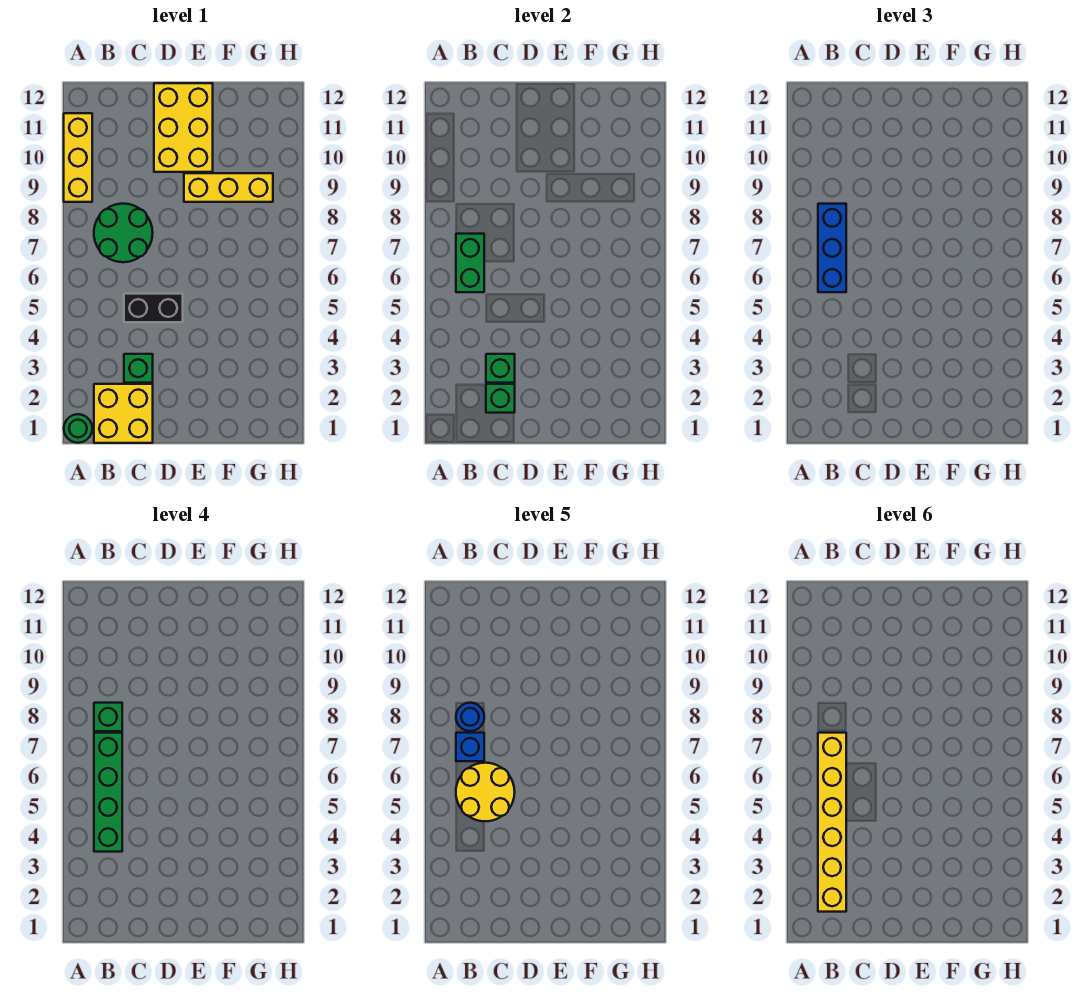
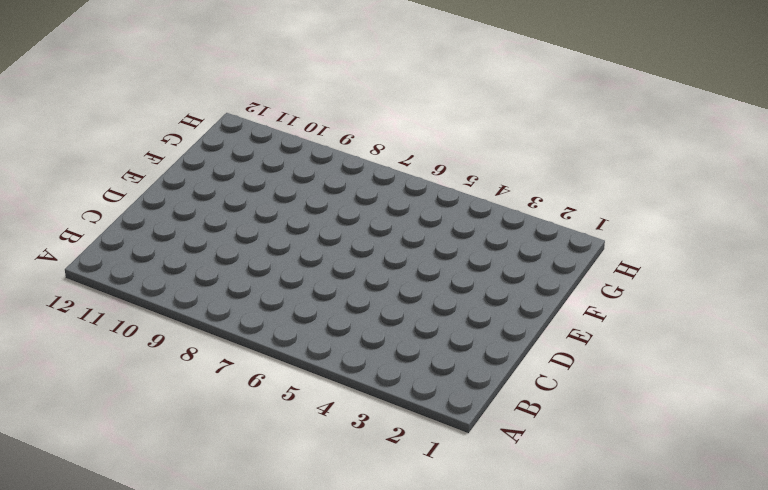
none -> green round brick A1 level 1
none -> yellow brick A9:A11 level 1
none -> yellow brick B1:C2 level 1

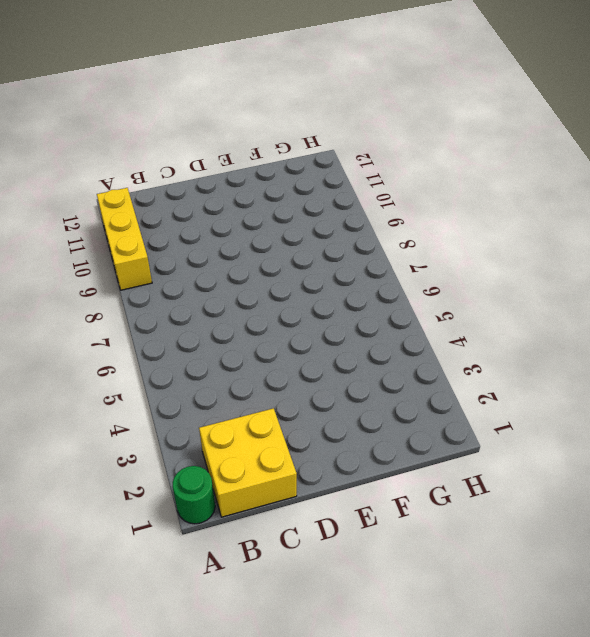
none -> green round brick B7:C8 level 1
none -> green brick C3 level 1
none -> black brick C5:D5 level 1

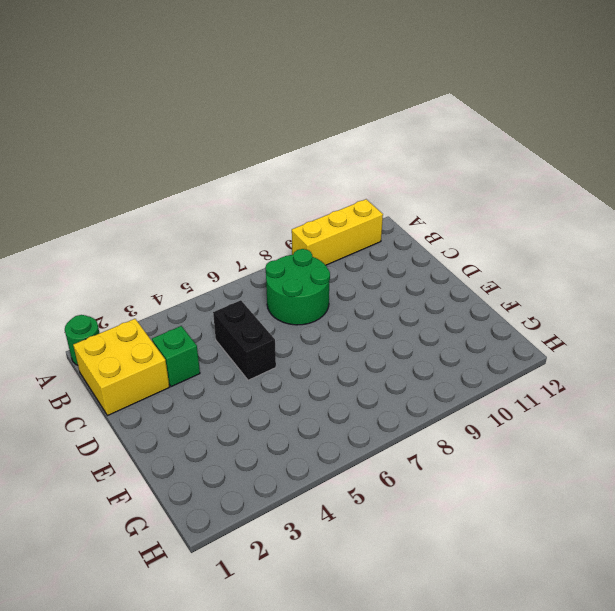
none -> yellow brick D10:E12 level 1
none -> yellow brick E9:G9 level 1
none -> green brick B6:B7 level 2

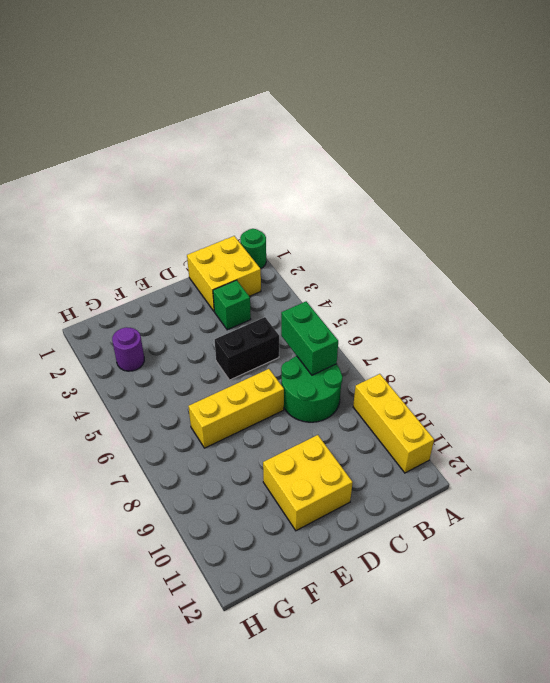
yellow brick D7:F7 level 1 -> yellow brick E9:G9 level 1
yellow brick D10:E11 level 1 -> yellow brick D10:E12 level 1
purple round brick G3 level 1 -> none
none -> green brick C2 level 2
none -> green brick C3 level 2
none -> blue brick B6:B8 level 3

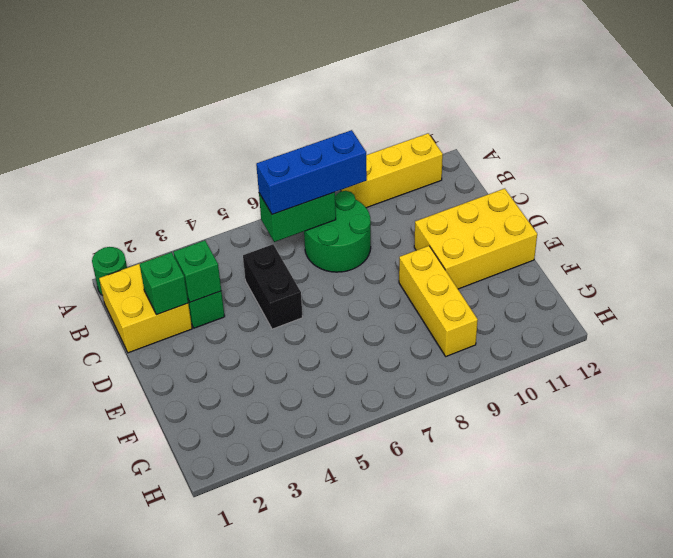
none -> green brick B4:B7 level 4
none -> green brick B8 level 4
none -> yellow round brick B5:C6 level 5

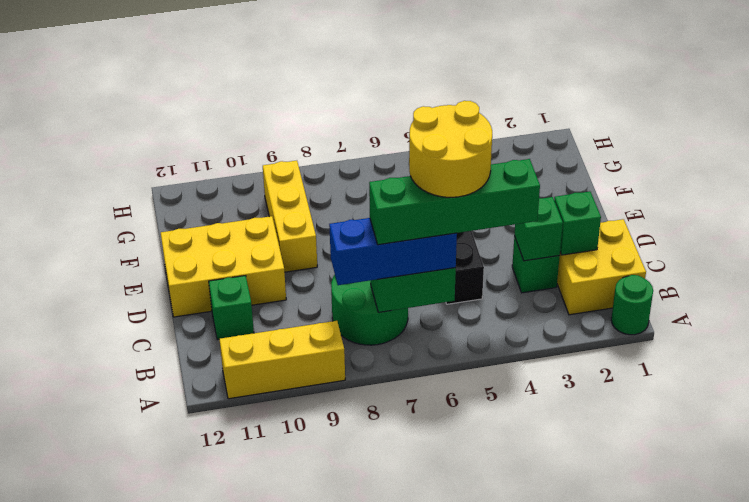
green brick C11 level 1 -> green brick B8 level 4
none -> blue brick B7 level 5
none -> blue round brick B8 level 5
none -> yellow brick B2:B7 level 6

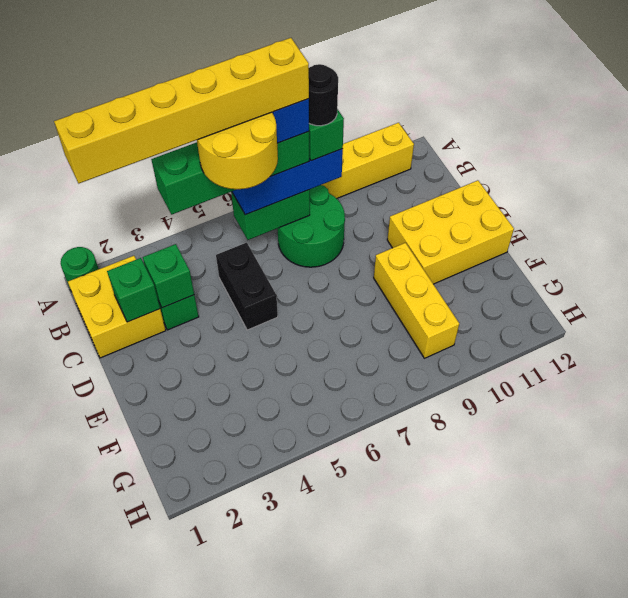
black round brick B8 level 5 -> blue round brick B8 level 5

